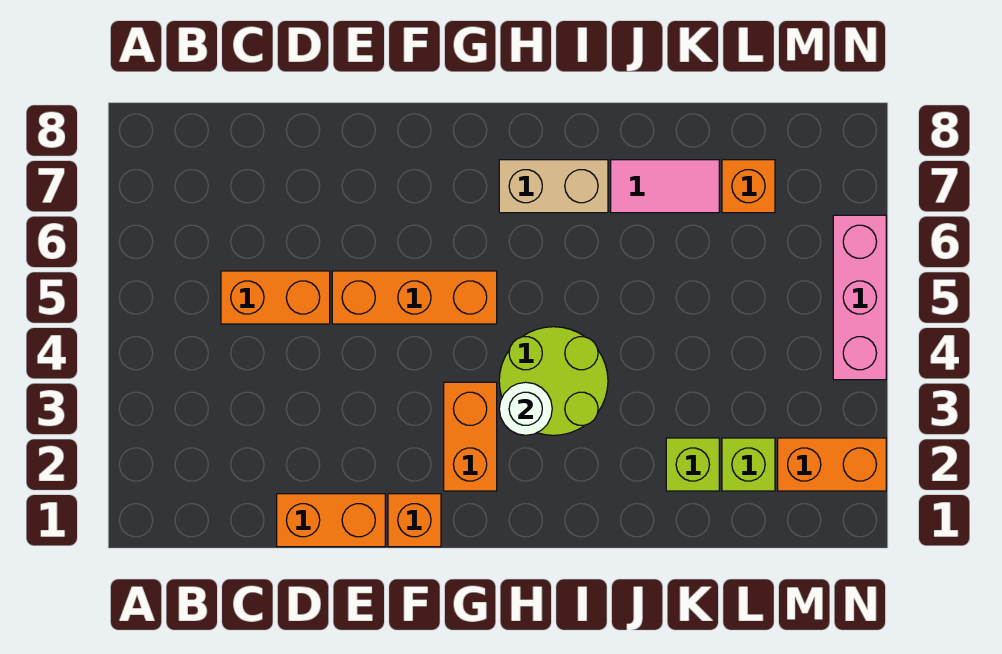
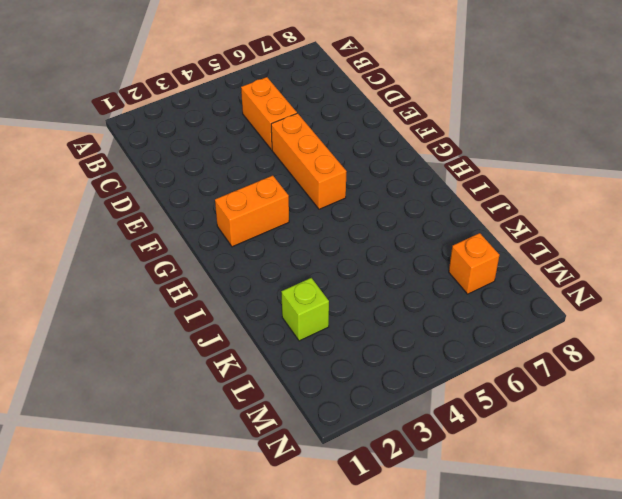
none -> orange brick D1:E1 level 1
none -> orange brick F1 level 1
none -> lime round brick H3:I4 level 1

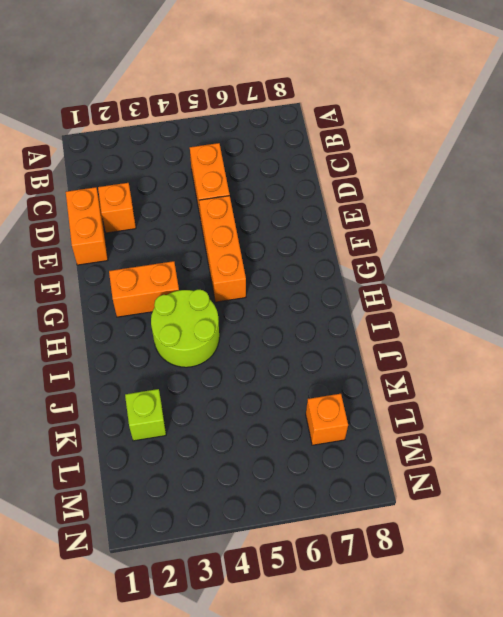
orange brick D2 level 1 -> orange brick F1 level 1
none -> tan brick H7:I7 level 1
none -> pink tile J7:K7 level 1
none -> lime brick L2 level 1

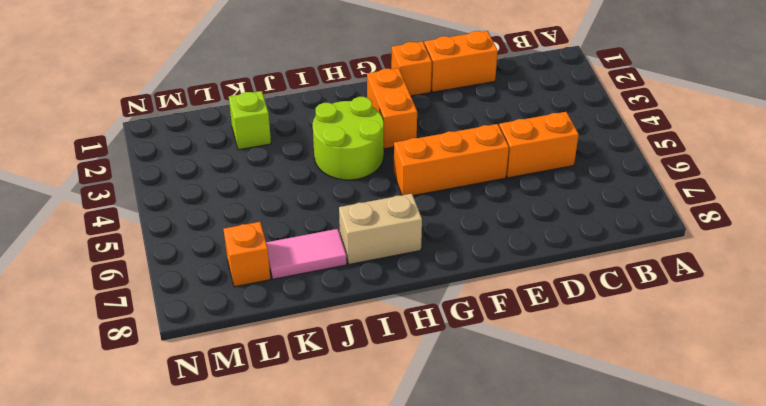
none -> lime brick L2 level 1
none -> orange brick M2:N2 level 1
none -> pink brick N4:N6 level 1

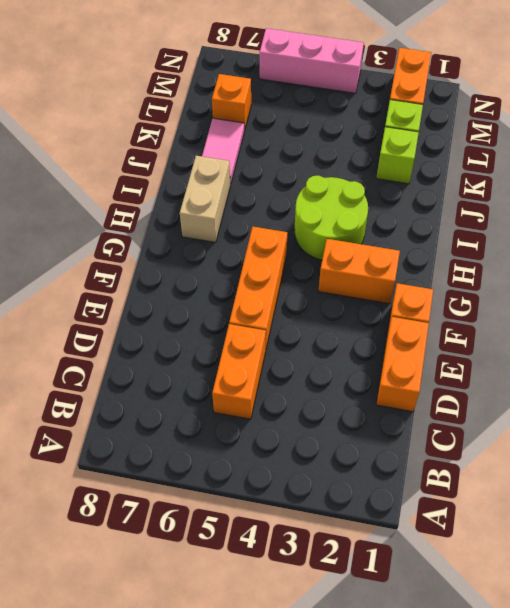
none -> white round brick H3 level 2

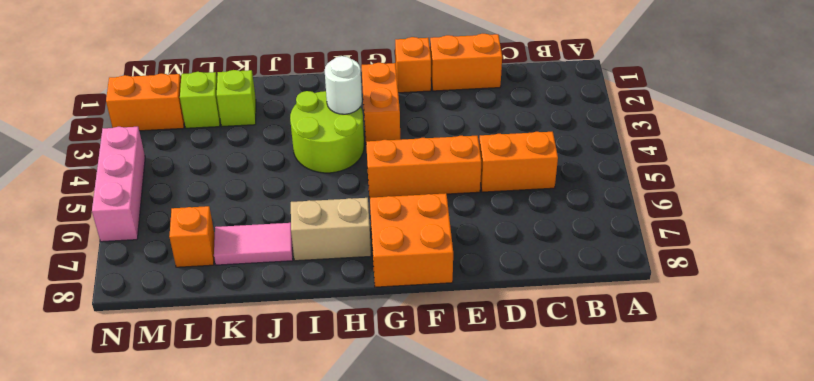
orange brick F7:G8 level 1 -> none

